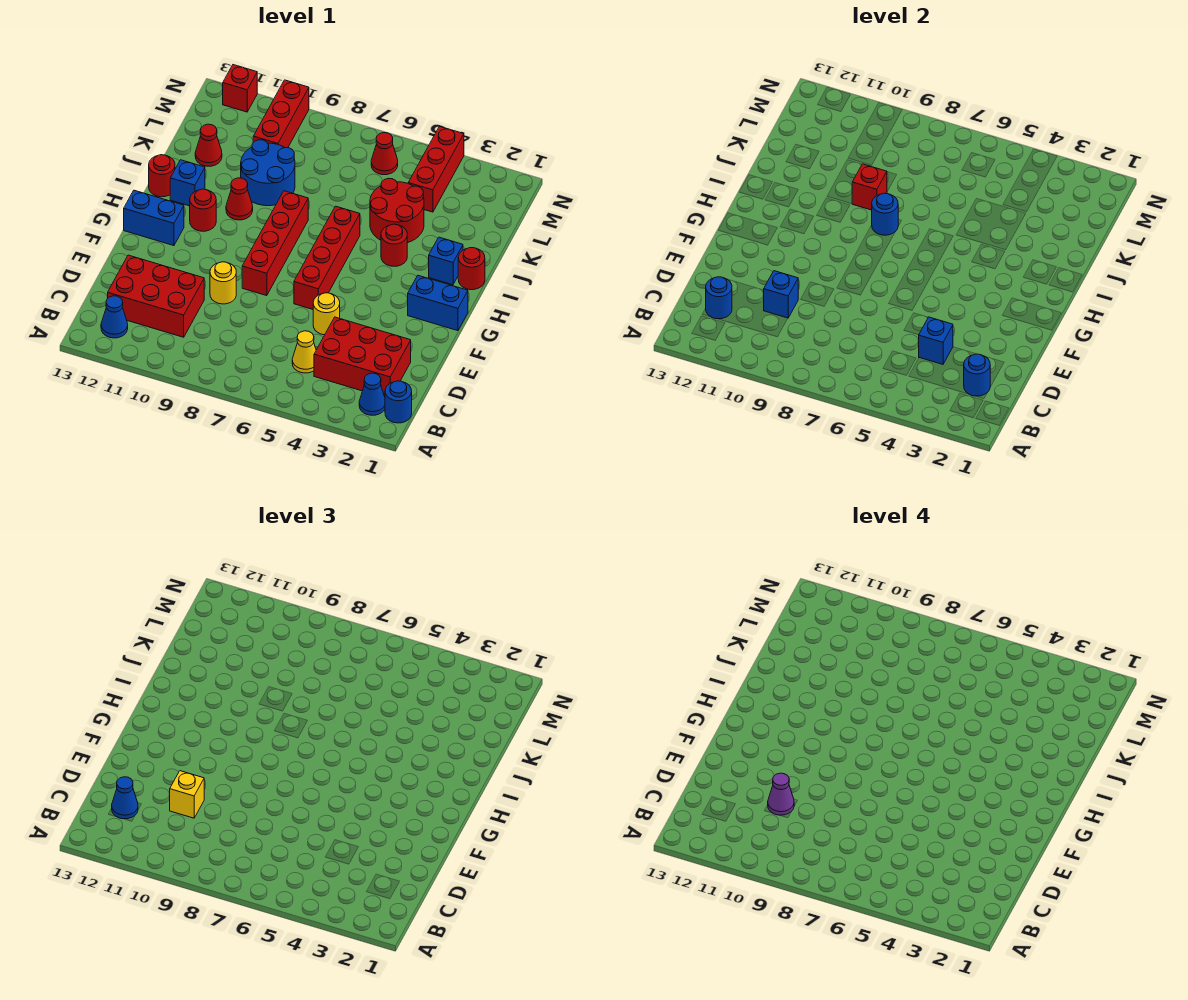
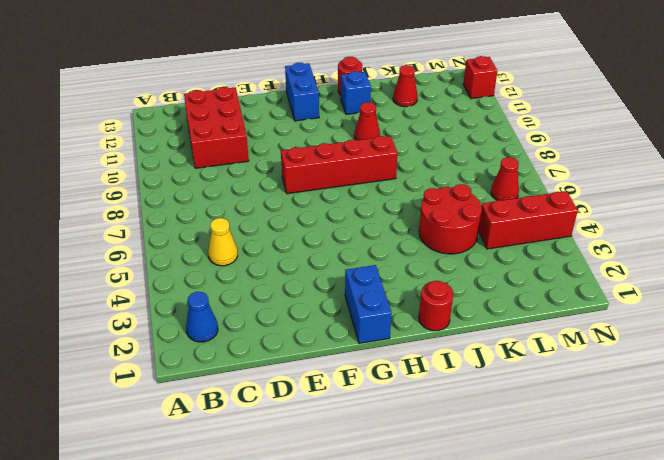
none -> blue round brick B1 level 1
none -> blue cone B12 level 1
none -> red brick C2:D4 level 1
none -> yellow round brick E5 level 1

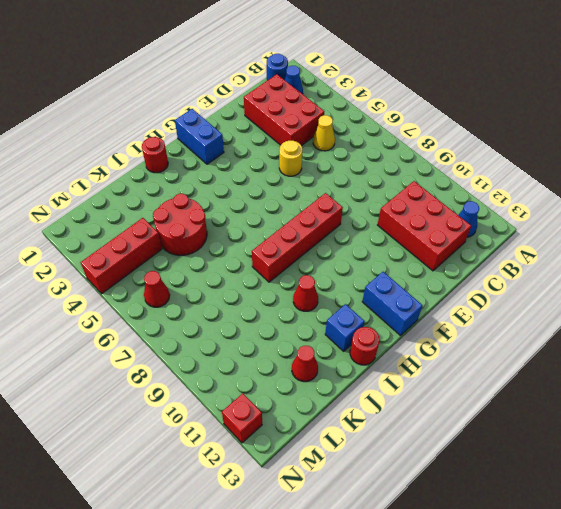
none -> yellow round brick E9 level 1
none -> red brick F6:I6 level 1
none -> red round brick H11 level 1
none -> blue brick I2 level 1

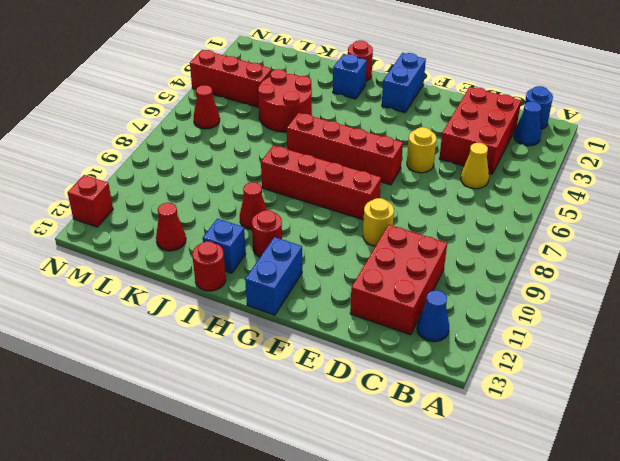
none -> red round brick I4 level 1
none -> blue round brick J9:K10 level 1
none -> red brick L10:N10 level 1
none -> blue round brick C2 level 2

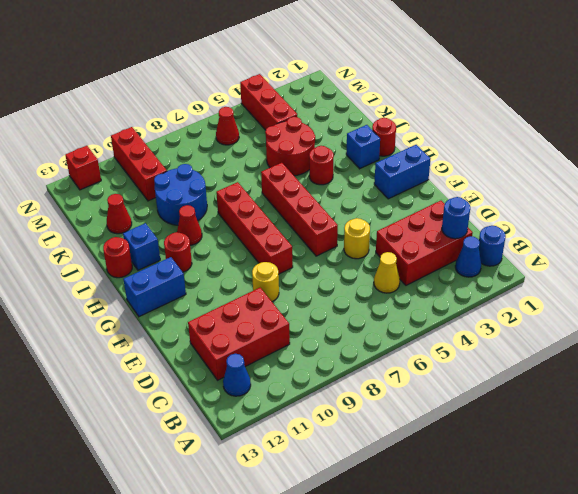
none -> blue round brick C12 level 2
none -> blue brick D4 level 2
none -> blue brick D10 level 2
none -> blue round brick I8 level 2

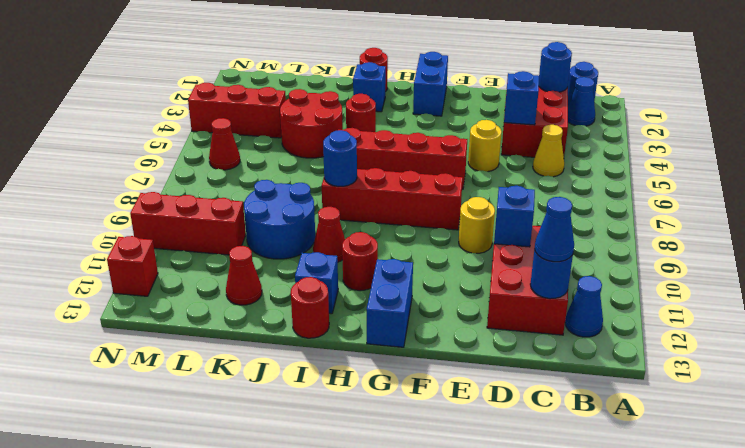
none -> red brick J9 level 2
none -> yellow brick D10 level 3
none -> purple cone D10 level 4

